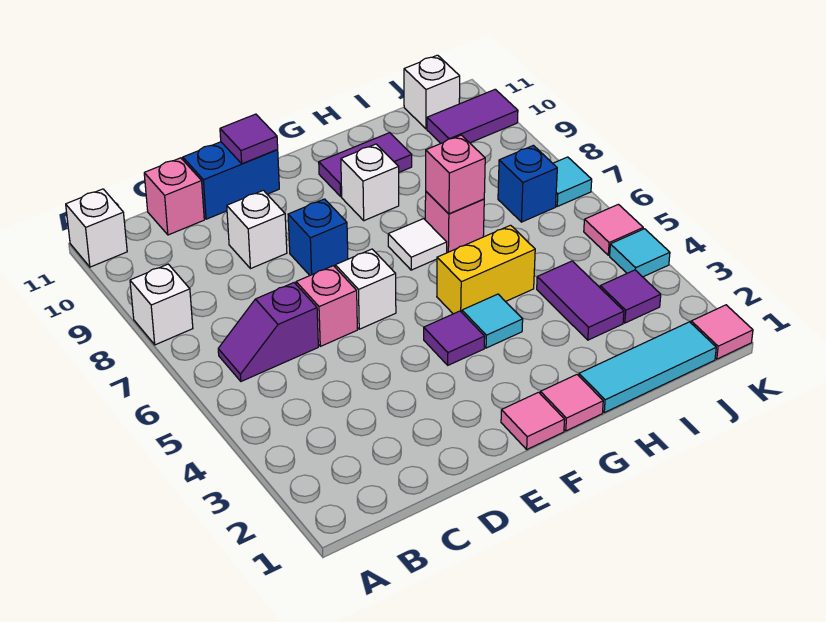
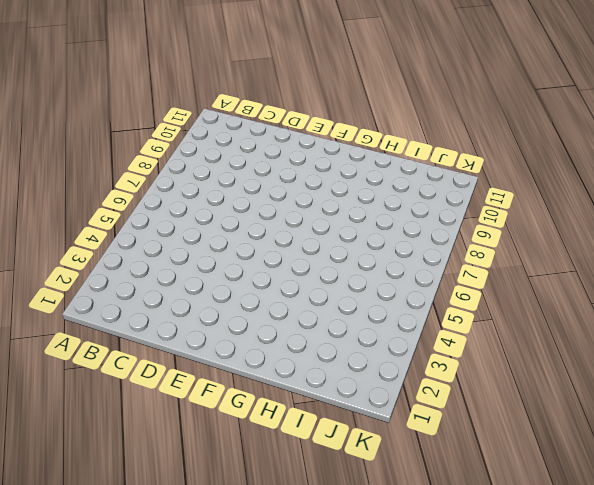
none -> white brick A8 level 1
none -> white brick A11 level 1
none -> purple slope B6:C6 level 1 top C
none -> pink brick C11 level 1

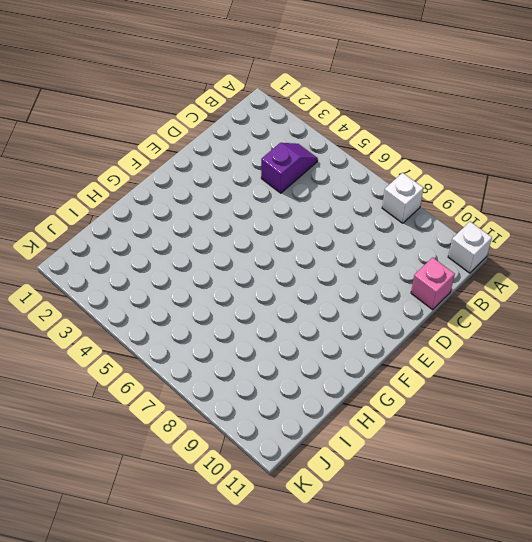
purple slope B4:C4 level 1 top C -> purple slope B6:C6 level 1 top C
none -> pink brick D6 level 1
none -> white brick D9 level 1
none -> blue brick D11:E11 level 1
none -> white brick E6 level 1

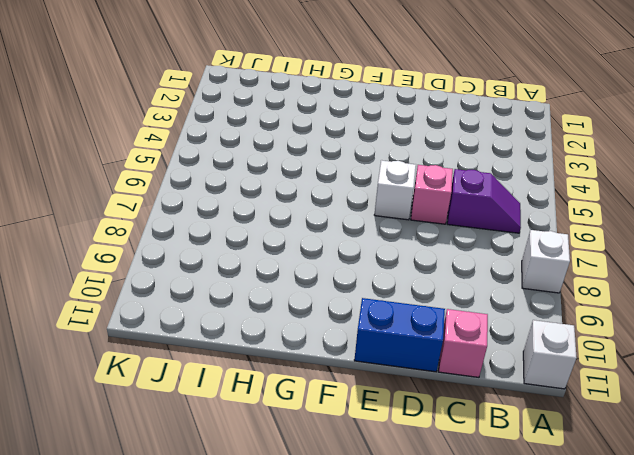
none -> white brick D9 level 1
none -> blue brick E8 level 1
none -> pink tile F1 level 1
none -> purple tile F4 level 1

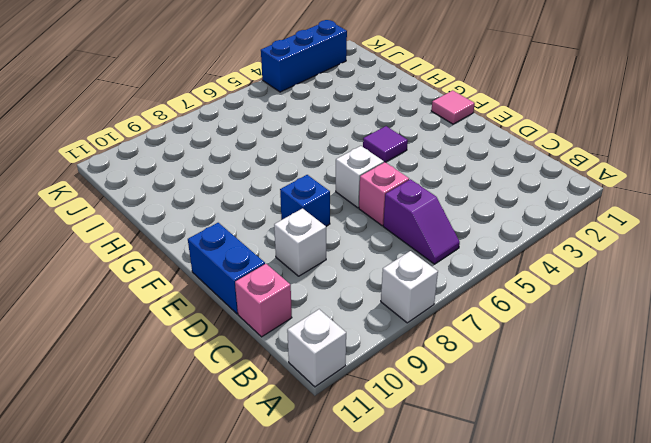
blue brick K2:K4 level 1 -> cyan tile K4 level 1
none -> pink tile G1 level 1
none -> cyan tile G4 level 1
none -> yellow brick G5:H5 level 1
none -> white tile G7 level 1

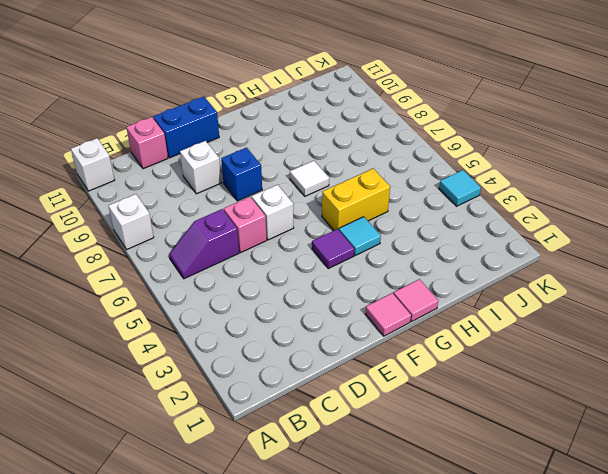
none -> white brick G9 level 1
none -> purple tile G10:H10 level 1
none -> cyan tile H1:J1 level 1
none -> pink brick H7 level 1

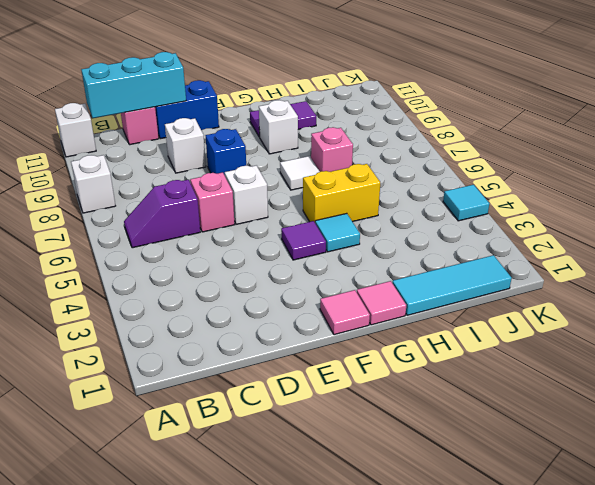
cyan brick B11:D11 level 2 -> none
none -> purple tile I3:I4 level 1
none -> purple tile J3 level 1
none -> blue brick J7 level 1
none -> purple tile J10:K10 level 1

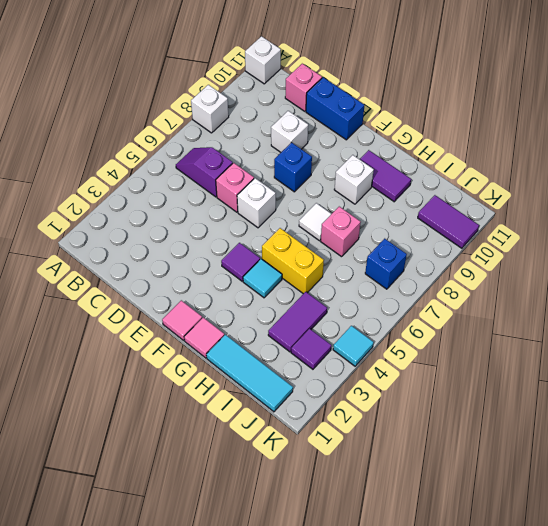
none -> white brick J11 level 1
none -> pink tile K1 level 1
none -> pink tile K5 level 1
none -> cyan tile K7 level 1

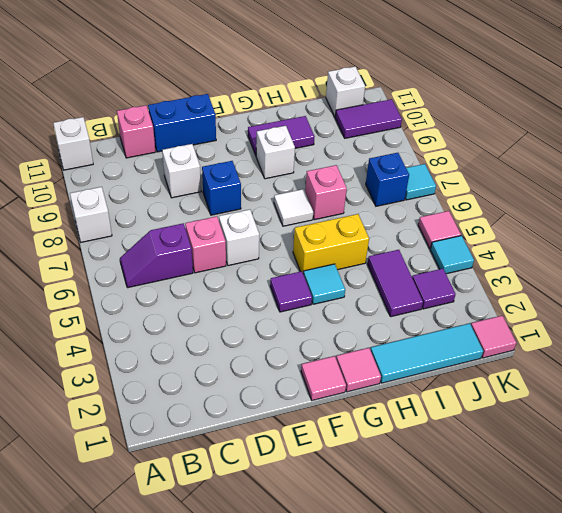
none -> purple tile E11 level 2
none -> pink brick H7 level 2

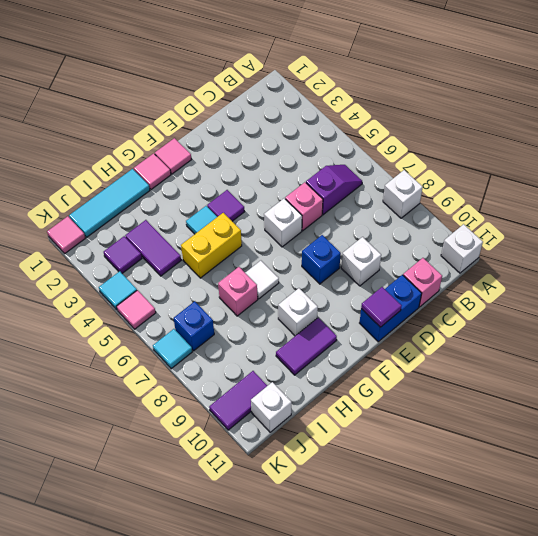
none -> pink brick H7 level 2

